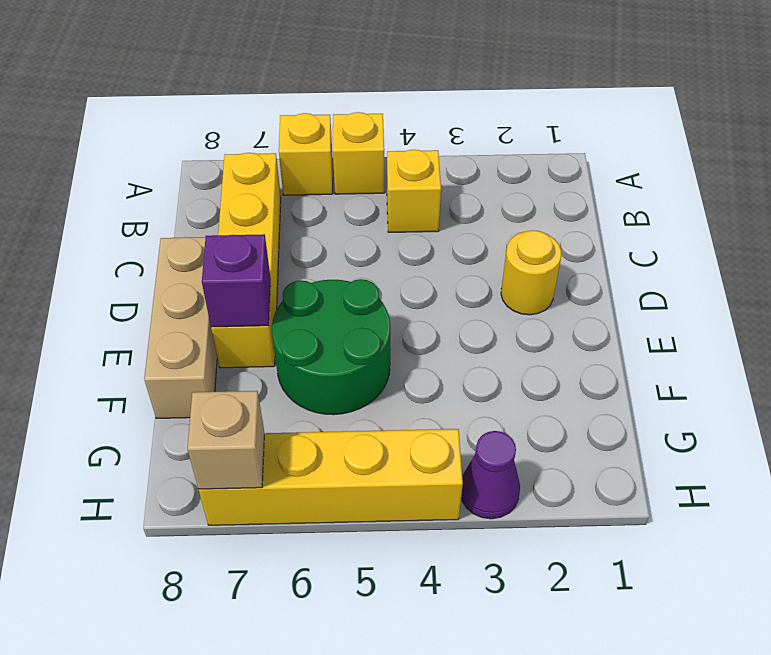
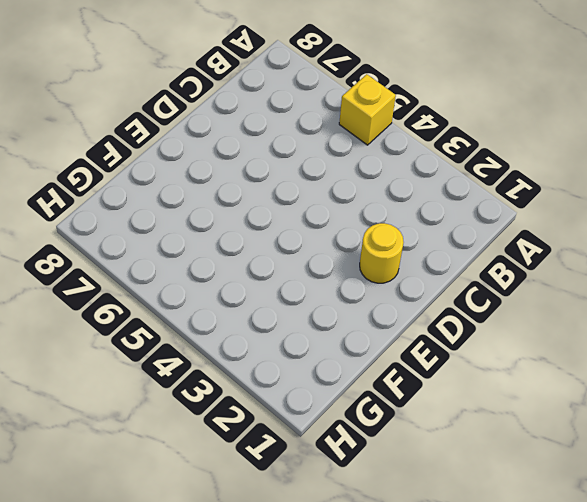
none -> yellow brick A6 level 1
none -> yellow brick B4 level 1

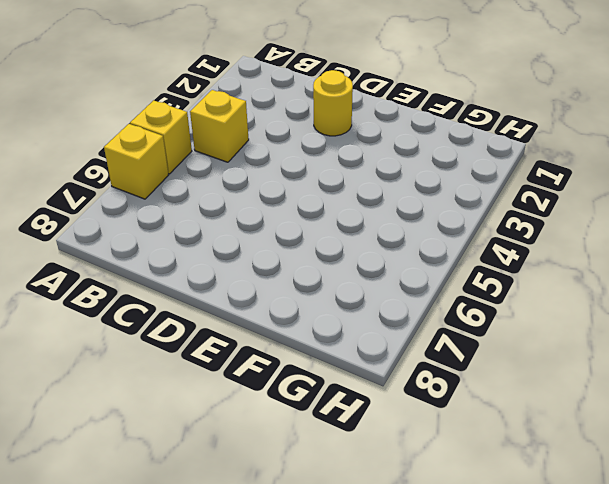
none -> yellow brick B7:E7 level 1
none -> tan brick D8:F8 level 1

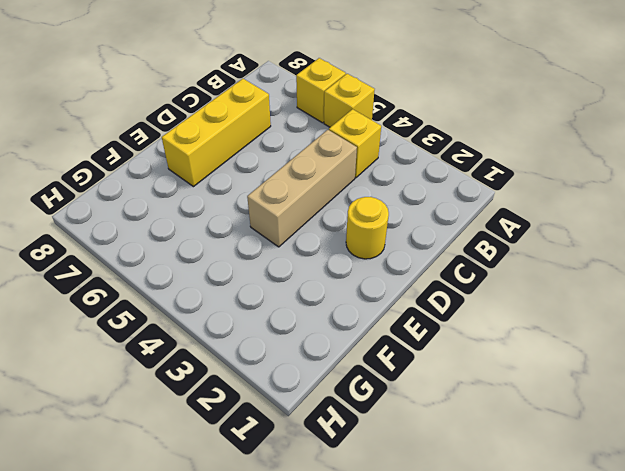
tan brick C4:E4 level 1 -> tan brick D8:F8 level 1
yellow brick C7:E7 level 1 -> yellow brick B7:E7 level 1
none -> green round brick E5:F6 level 1
none -> purple cone H3 level 1

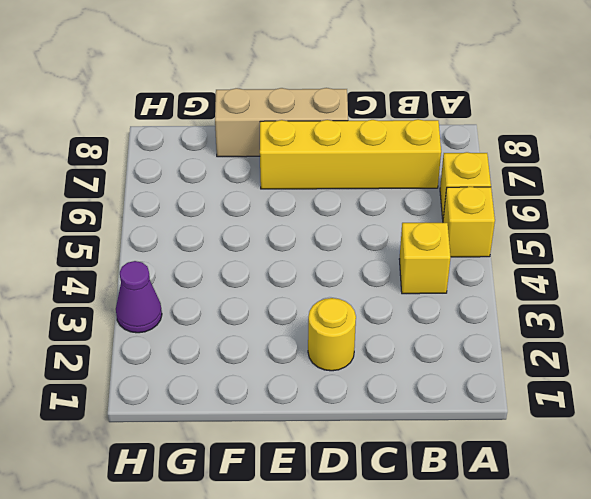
none -> green round brick E5:F6 level 1
none -> yellow brick H4:H7 level 1

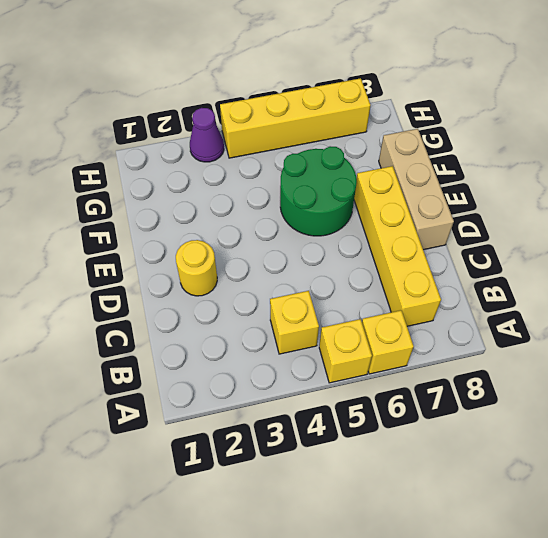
none -> purple brick E7 level 2
none -> tan brick H7 level 2

